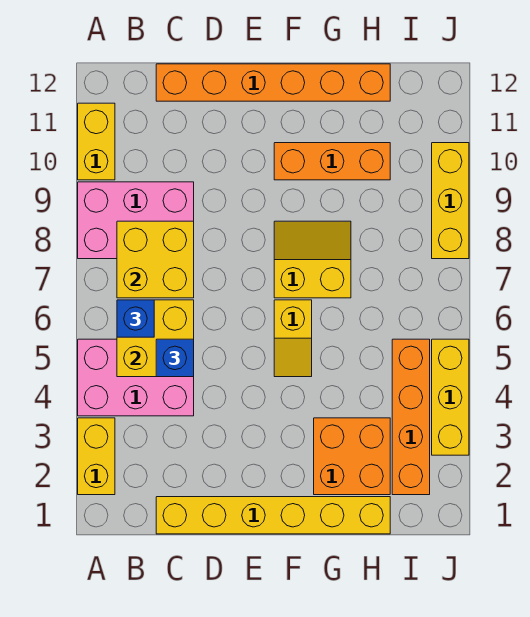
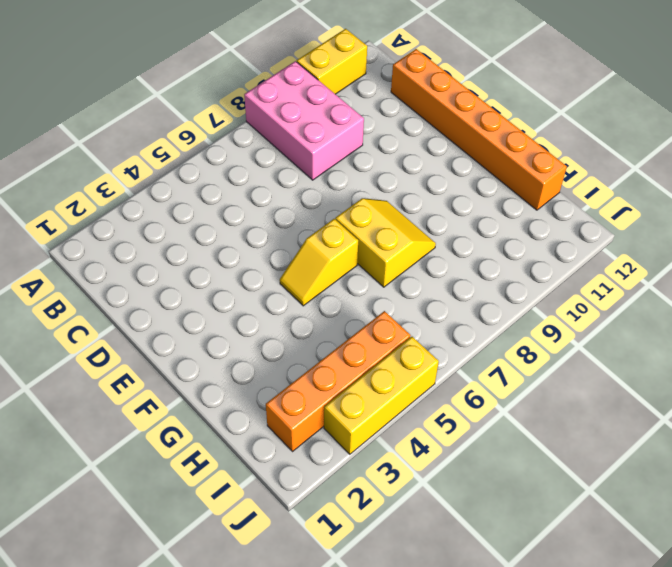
none -> yellow brick A2:A3 level 1
none -> pink brick A4:C5 level 1
none -> yellow brick C1:H1 level 1

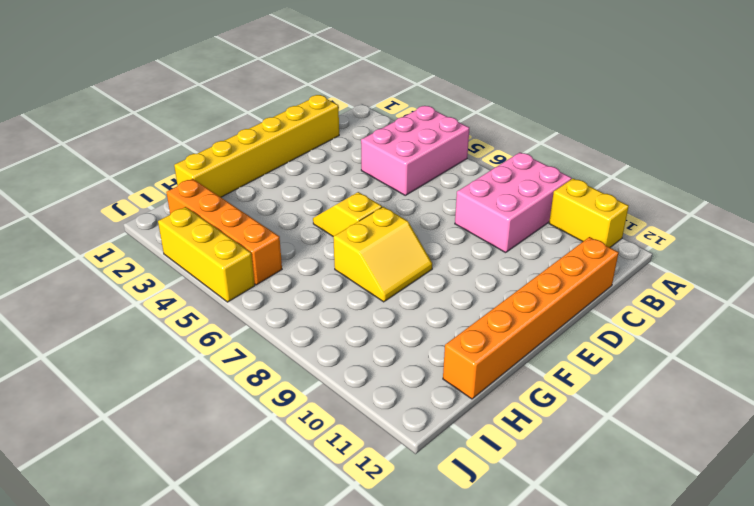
none -> yellow brick A2:A3 level 1
none -> orange brick F10:H10 level 1
none -> orange brick G2:H3 level 1

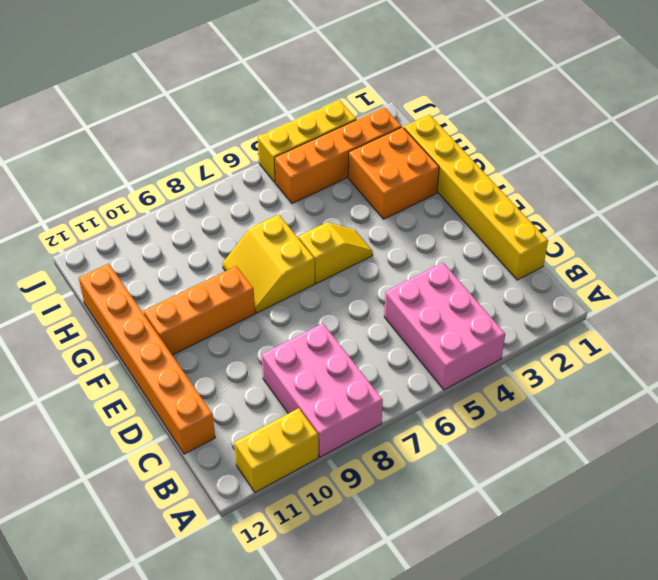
orange brick F9:F11 level 1 -> orange brick F10:H10 level 1
none -> yellow brick A2:A3 level 1
none -> yellow brick J8:J10 level 1
none -> yellow brick B5:C6 level 2

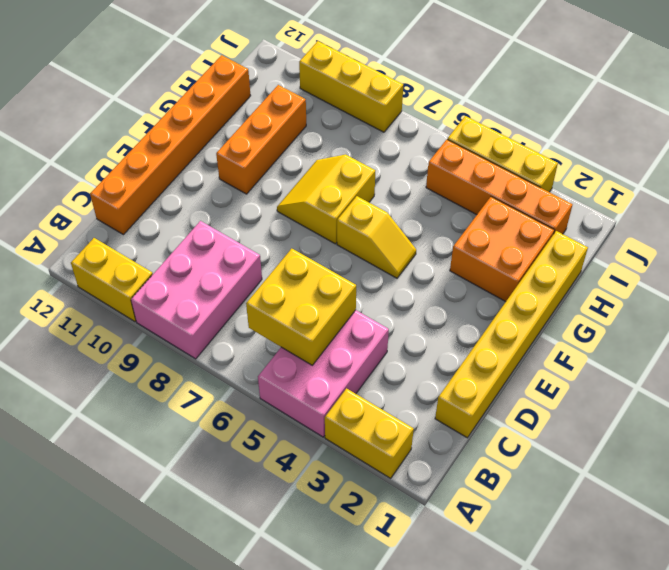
none -> yellow brick B7:C8 level 2
none -> blue brick B6 level 3
none -> blue brick C5 level 3

